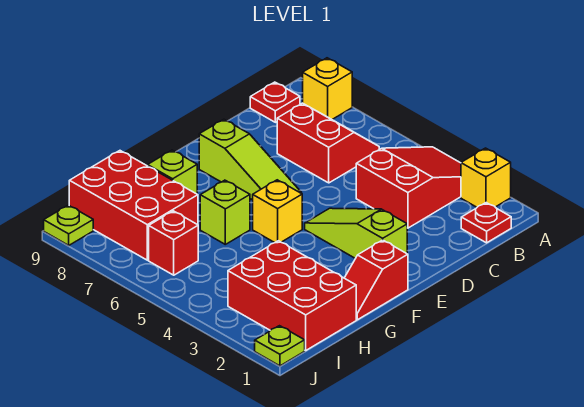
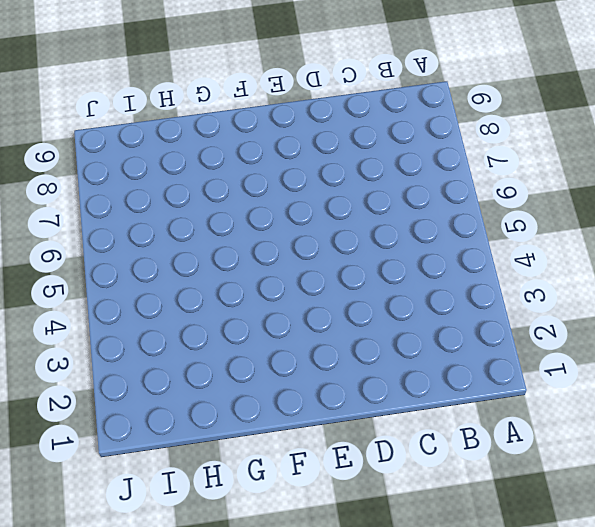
none -> yellow brick A2 level 1
none -> red slope A3:C4 level 1 top C
none -> yellow brick A8 level 1

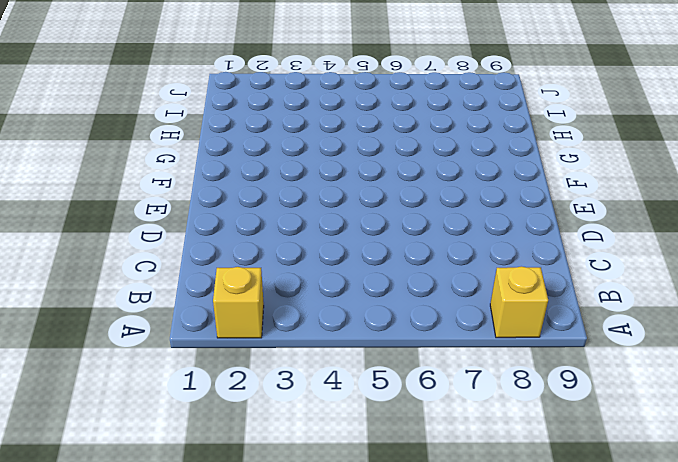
none -> red slope A3:C4 level 1 top C
none -> red plate B1 level 1
none -> red slope B6:C7 level 1 top C

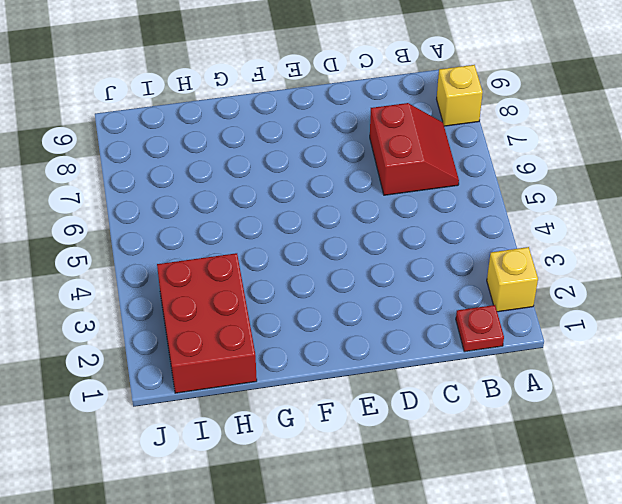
none -> red slope A3:C4 level 1 top C
none -> red plate B9 level 1
none -> lime slope E2:E4 level 1 top 2

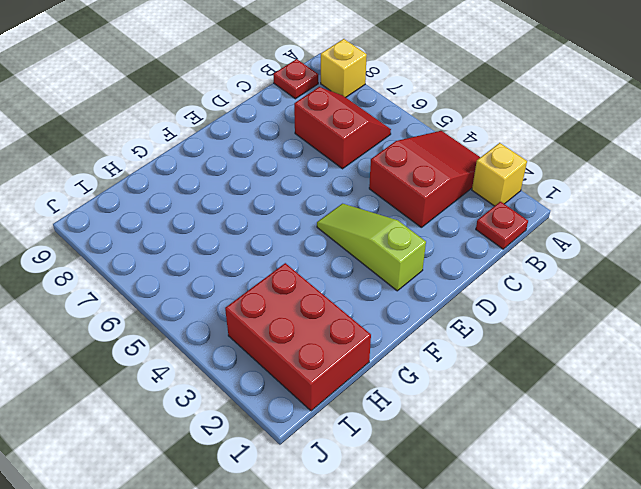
none -> lime slope E6:E8 level 1 top 8
none -> red slope F1:G1 level 1 top F
none -> yellow brick F5 level 1

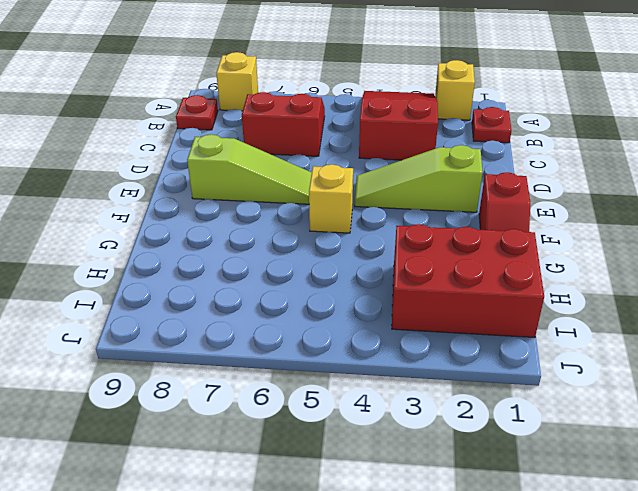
none -> lime brick G6 level 1
none -> lime brick G8 level 1
none -> red brick H7:I9 level 1

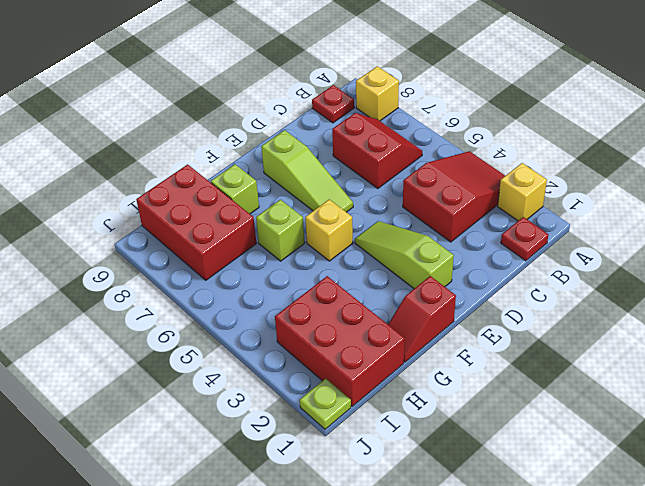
none -> red brick I6 level 1
none -> lime plate J9 level 1

